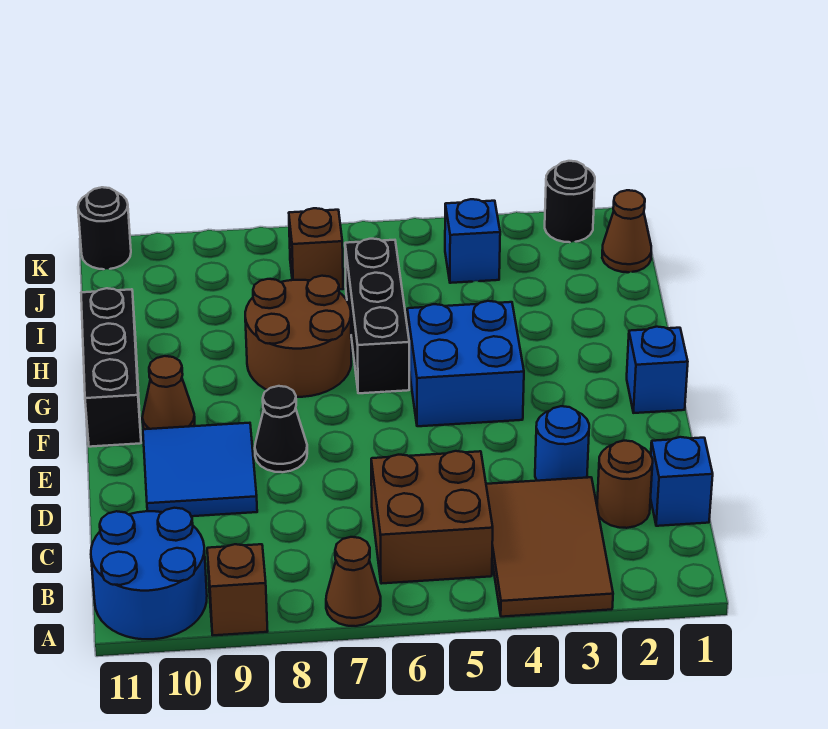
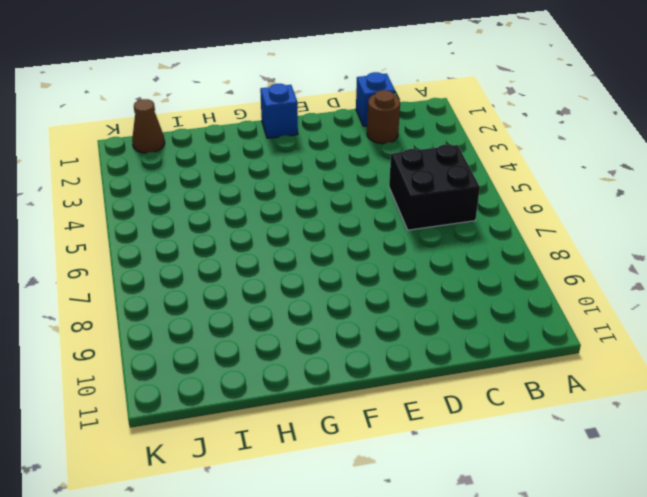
black brick B5:C6 level 1 -> brown brick B5:C6 level 1
none -> brown tile A3:C4 level 1
none -> brown cone A7 level 1
none -> brown brick A9 level 1

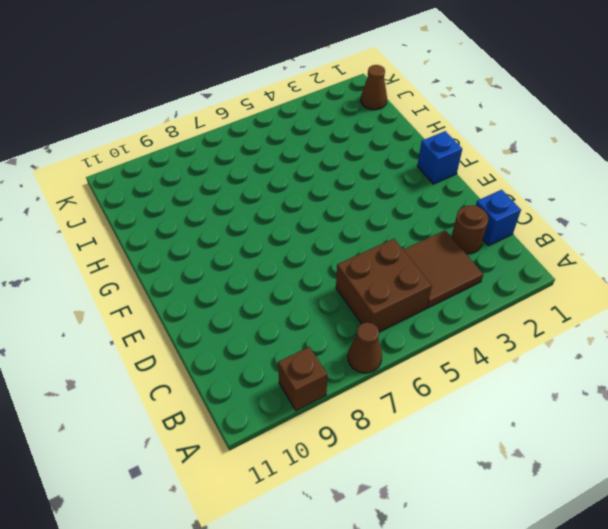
brown tile B3:C4 level 1 -> brown tile A3:C4 level 1
none -> blue round brick A10:B11 level 1
none -> blue round brick D3 level 1
none -> blue tile D9:E10 level 1

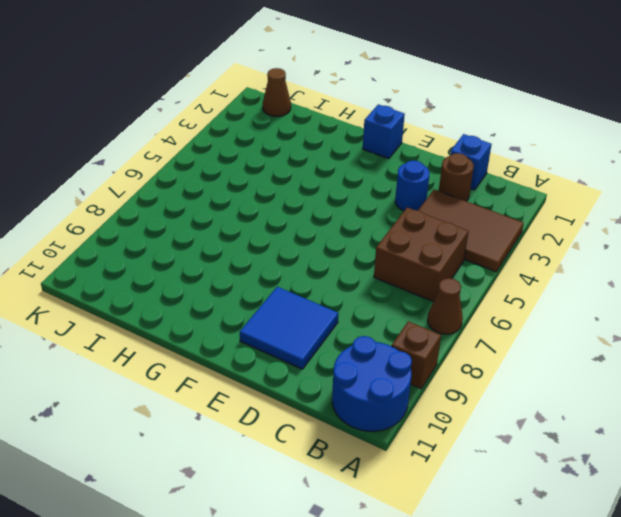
none -> black cone E8 level 1
none -> blue brick F4:G5 level 1
none -> brown cone F10 level 1

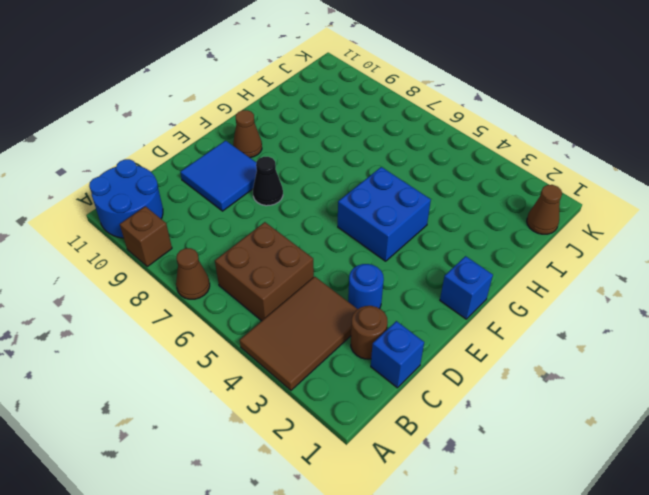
none -> black brick F11:H11 level 1
none -> black brick G6:I6 level 1
none -> brown round brick G7:H8 level 1

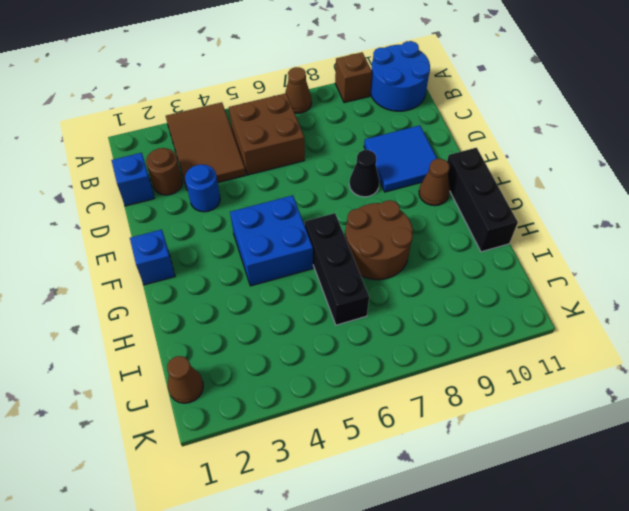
none -> blue brick J4 level 1
none -> brown brick J7 level 1
none -> black round brick K2 level 1

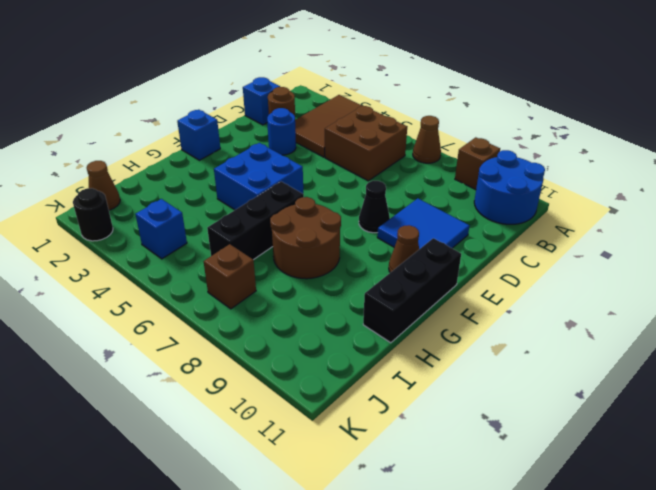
none -> black round brick K11 level 1

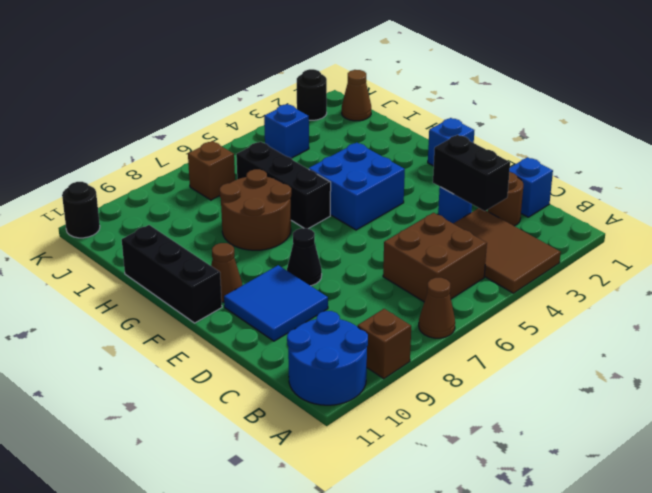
black brick C3:D3 level 2 -> none

